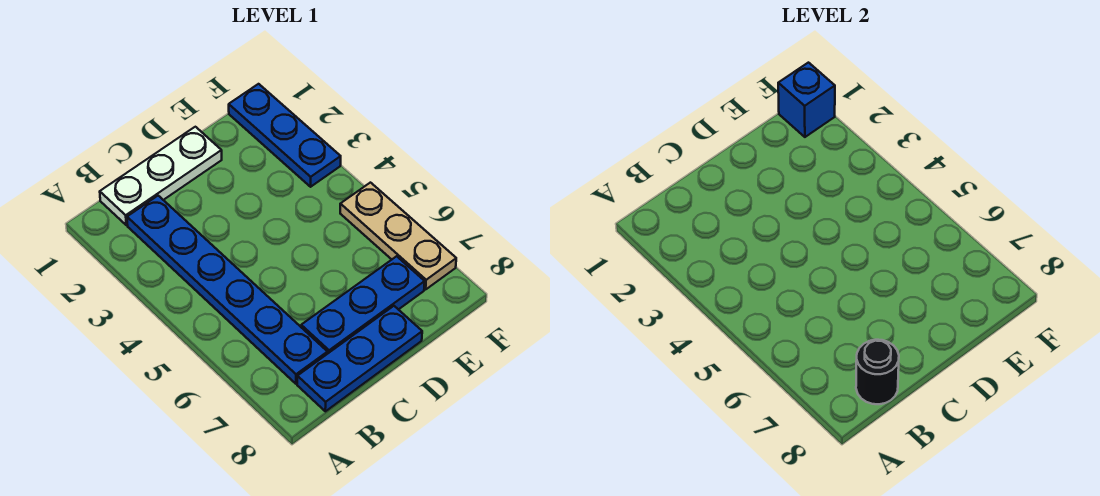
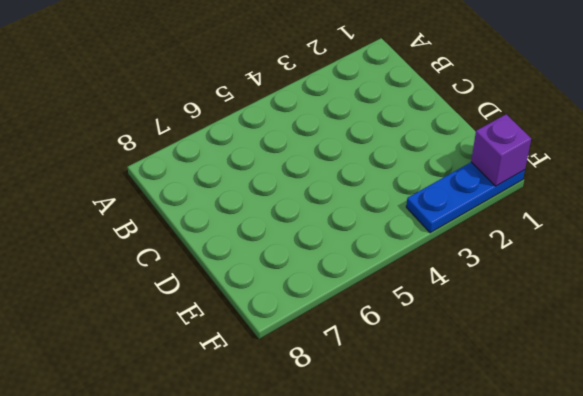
purple brick F1 level 2 -> blue brick F1 level 2
none -> white plate B1:D1 level 1
none -> blue plate B2:B7 level 1

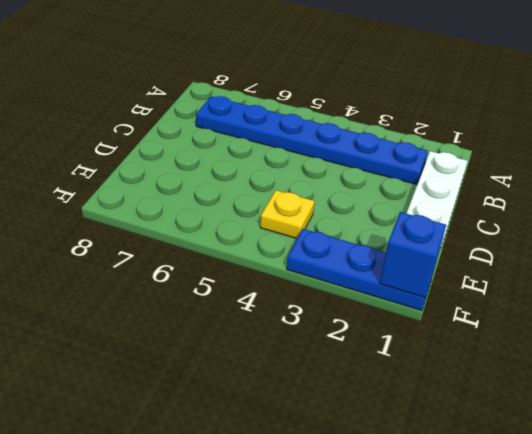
yellow plate E4 level 1 -> none
none -> blue plate B8:D8 level 1
none -> blue plate C7:E7 level 1

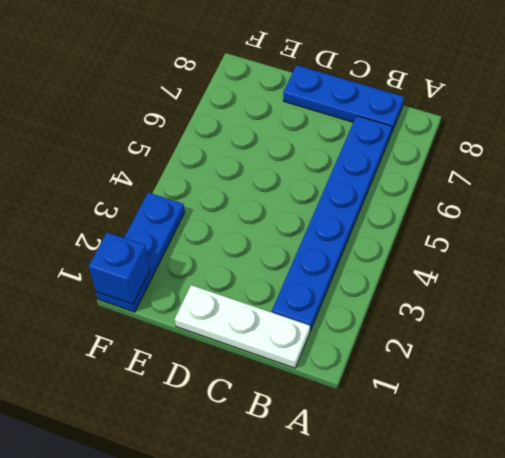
none -> blue plate C7:E7 level 1
none -> tan plate F5:F7 level 1

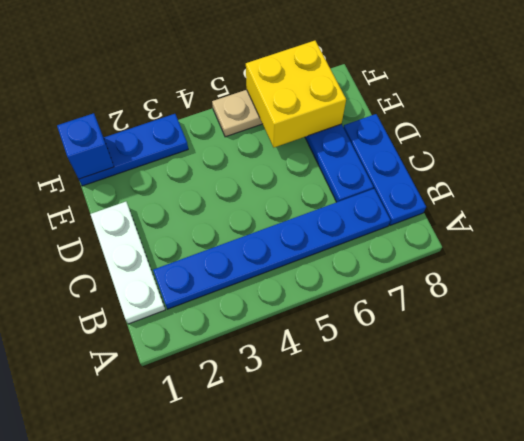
yellow brick E6:F7 level 2 -> none
none -> black round brick B8 level 2

